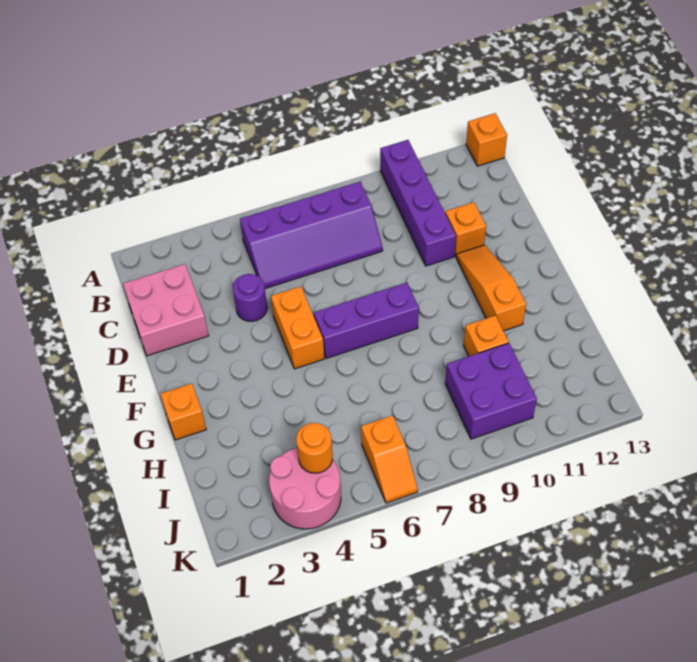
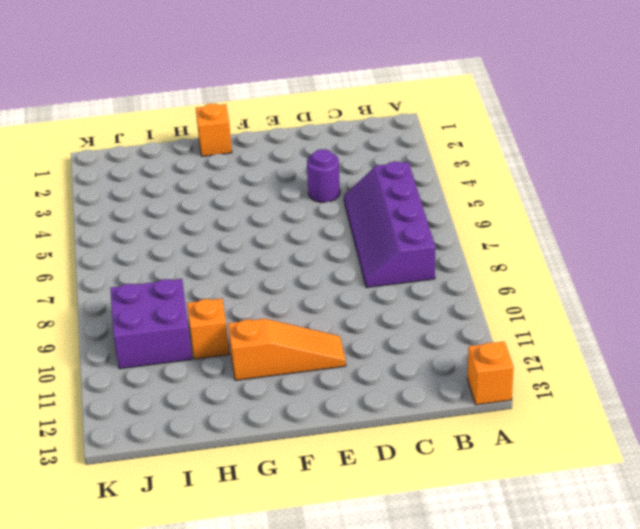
none -> purple brick A10:D10 level 1
none -> pink brick C1:D2 level 1
none -> orange brick D11 level 1

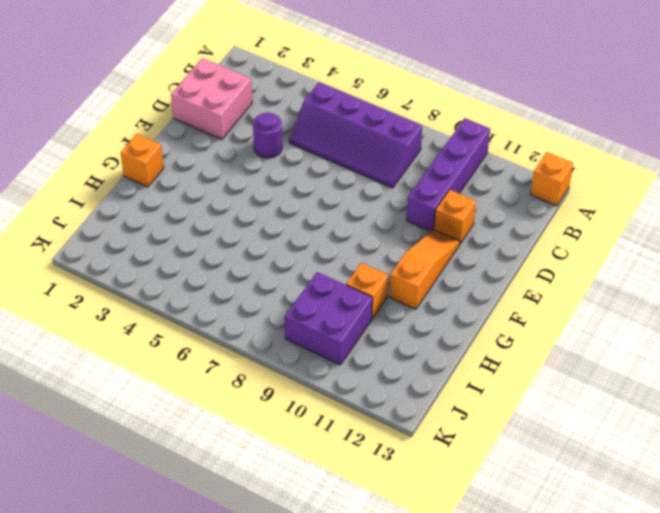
none -> orange brick E5:F5 level 1
none -> purple brick F6:F8 level 1
none -> pink round brick J3:K4 level 1

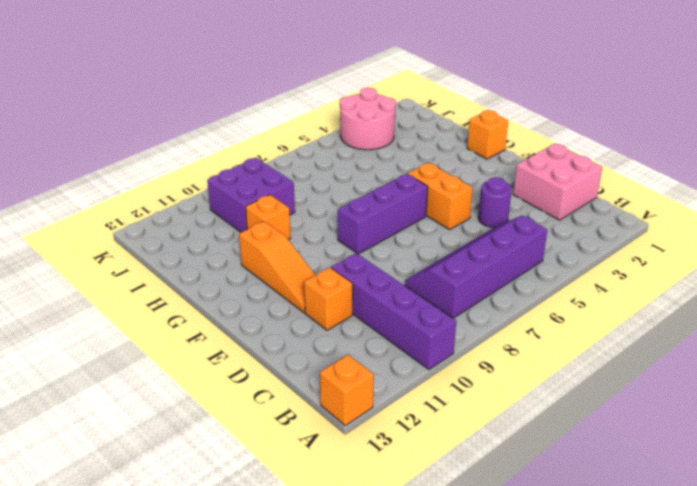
none -> orange slope J6:K6 level 1 top J
none -> orange round brick J4 level 2

